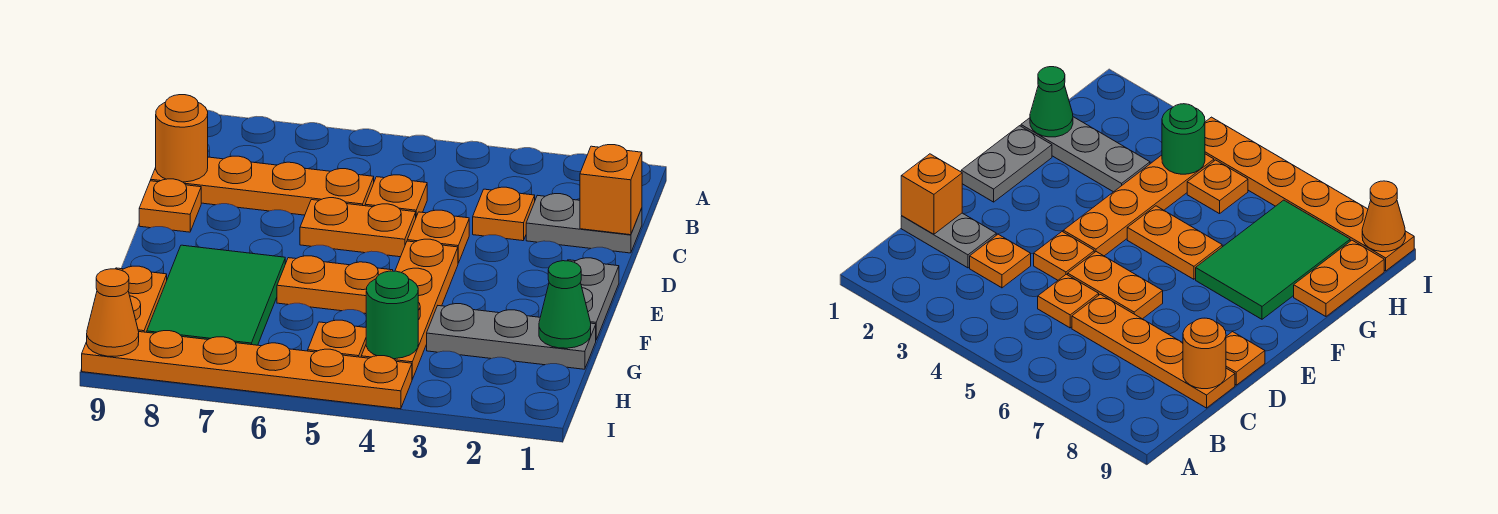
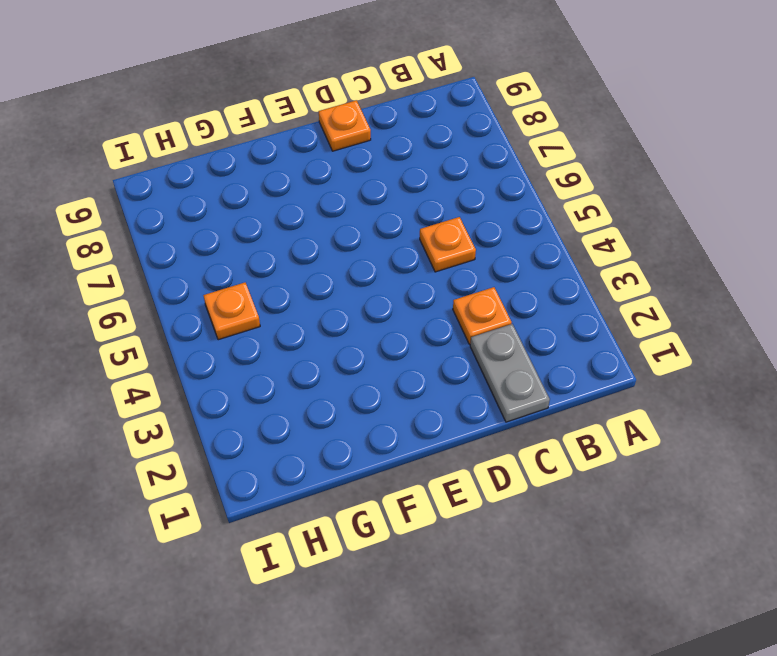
none -> orange plate C6:C9 level 1
none -> orange plate D4 level 1
none -> orange plate D5:D6 level 1

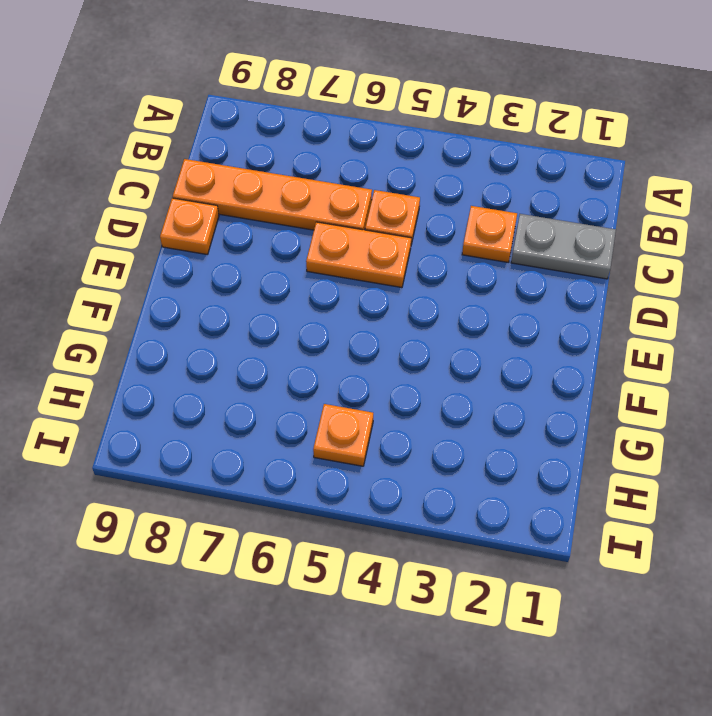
none -> orange plate D4 level 1
none -> grey plate E1:F1 level 1
none -> orange plate E4:H4 level 1

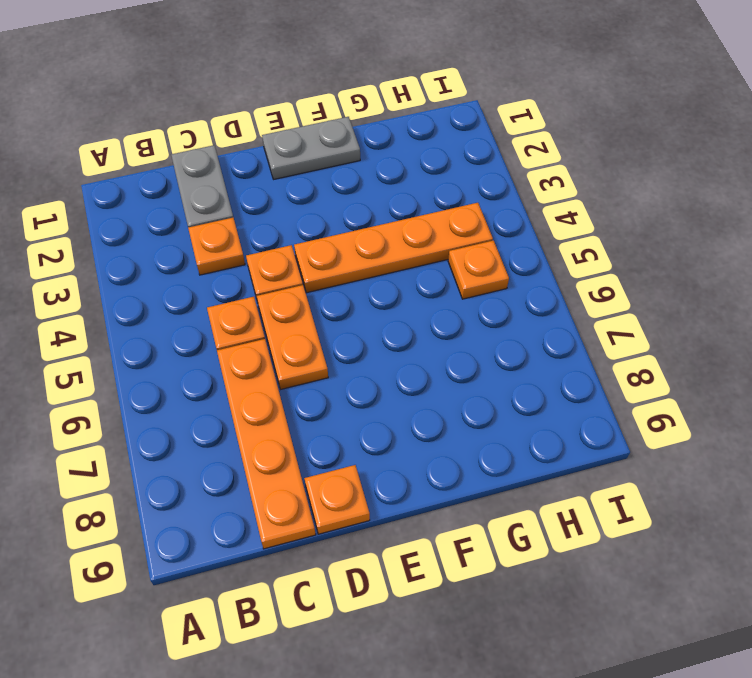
none -> orange plate F5:F6 level 1
none -> green tile F7:H8 level 1
none -> grey plate G1:G3 level 1

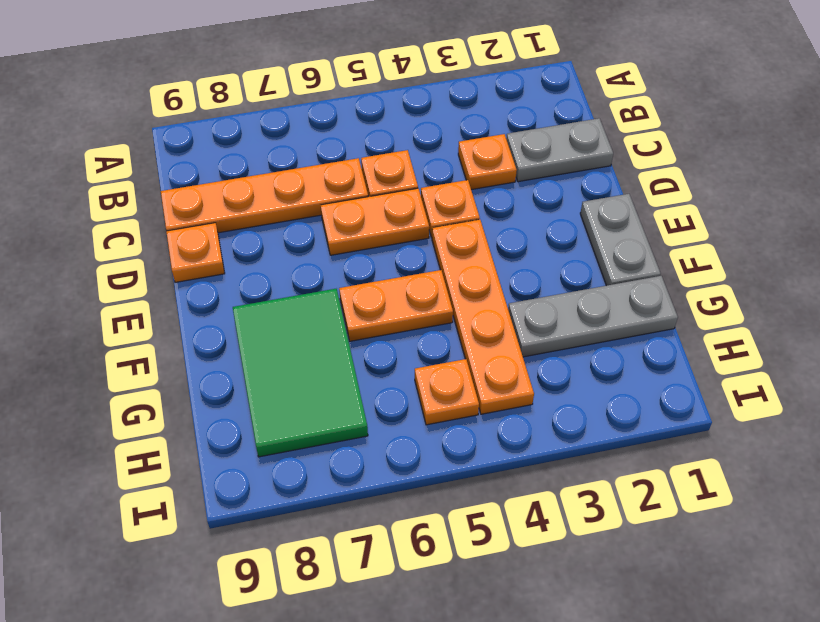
none -> orange plate G9:H9 level 1
none -> orange plate I4:I9 level 1
none -> orange brick C1 level 2

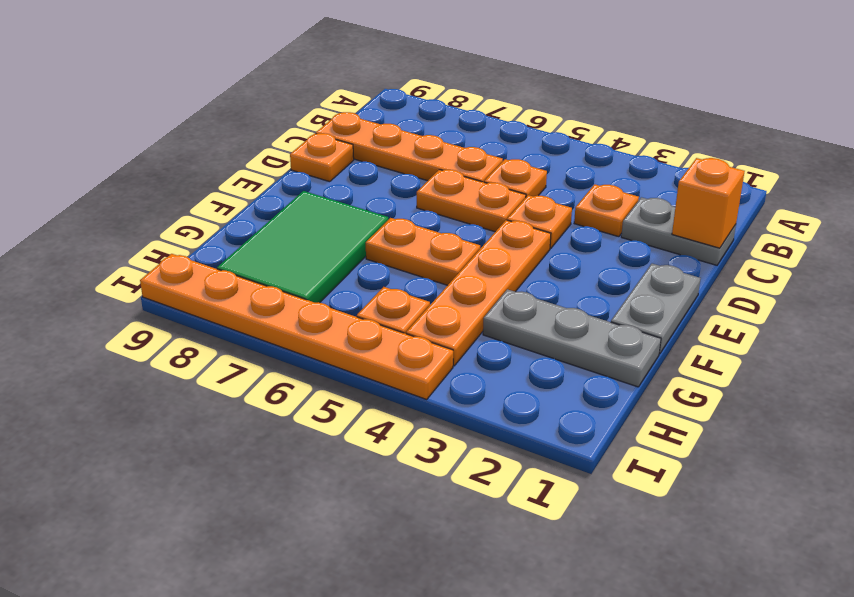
none -> orange plate G9:H9 level 1
none -> orange round brick C9 level 2
none -> green cone G1 level 2

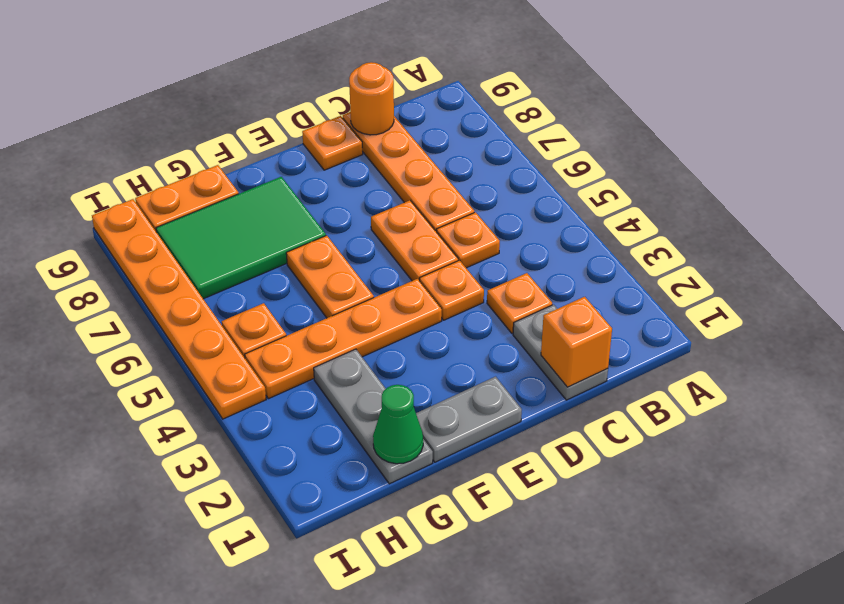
none -> green round brick H4 level 2
none -> orange cone I9 level 2

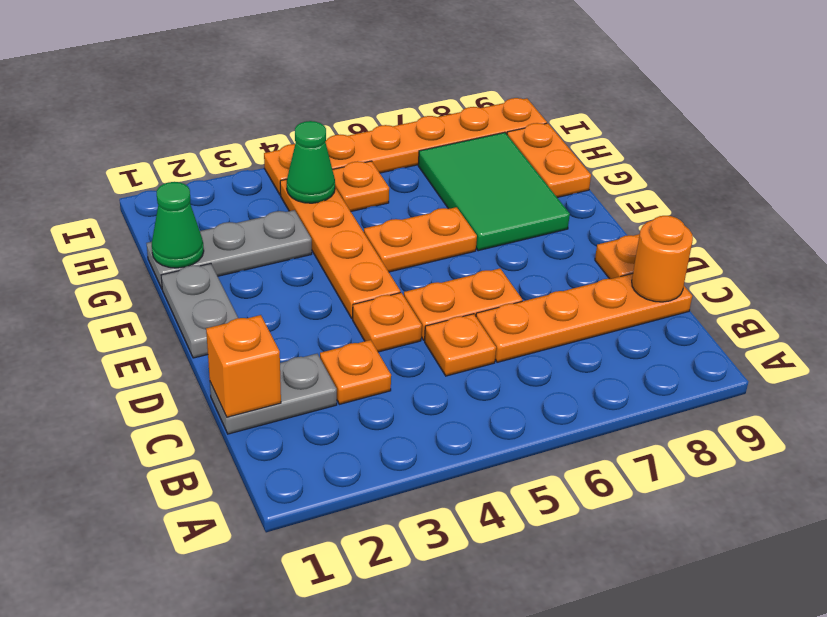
green cone H4 level 2 -> green round brick H4 level 2
none -> orange cone I9 level 2

